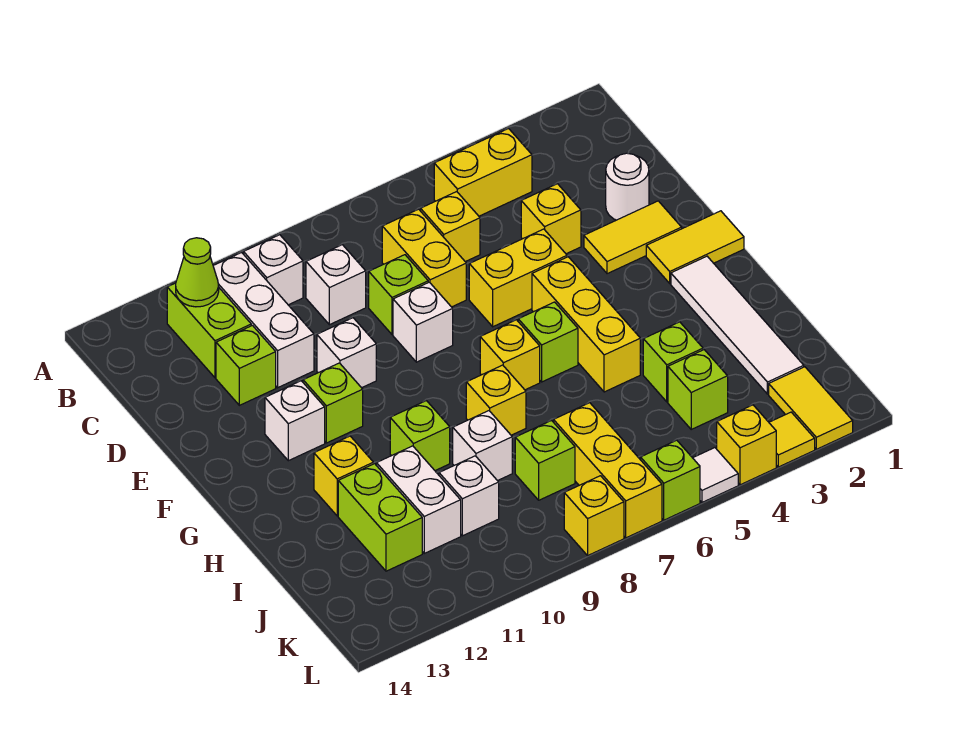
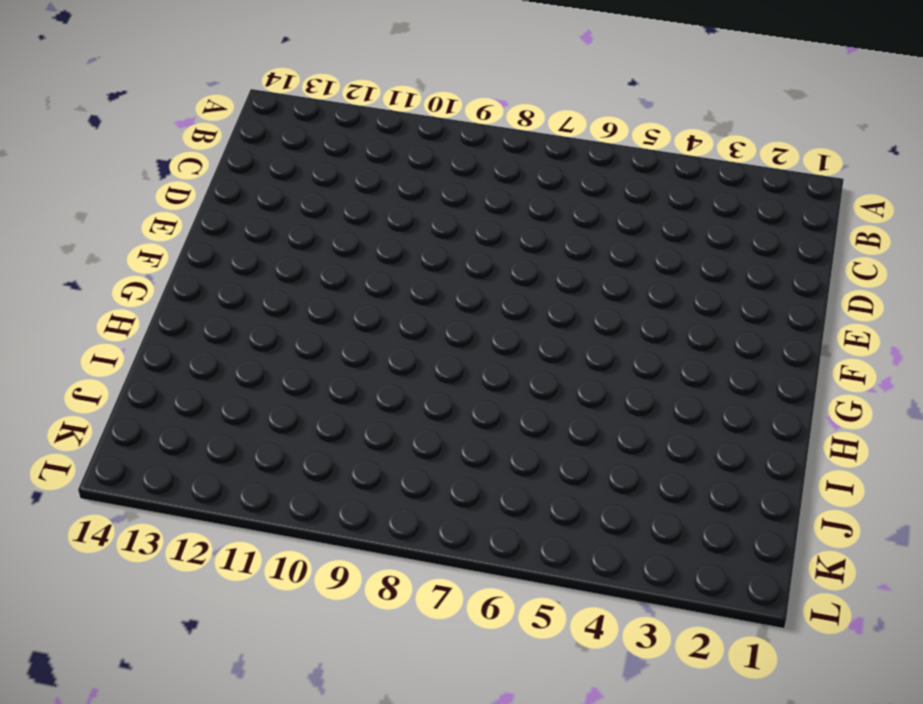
none -> yellow brick B4:B5 level 1
none -> white brick B10 level 1
none -> white brick B11:D11 level 1
none -> lime brick B12:C12 level 1

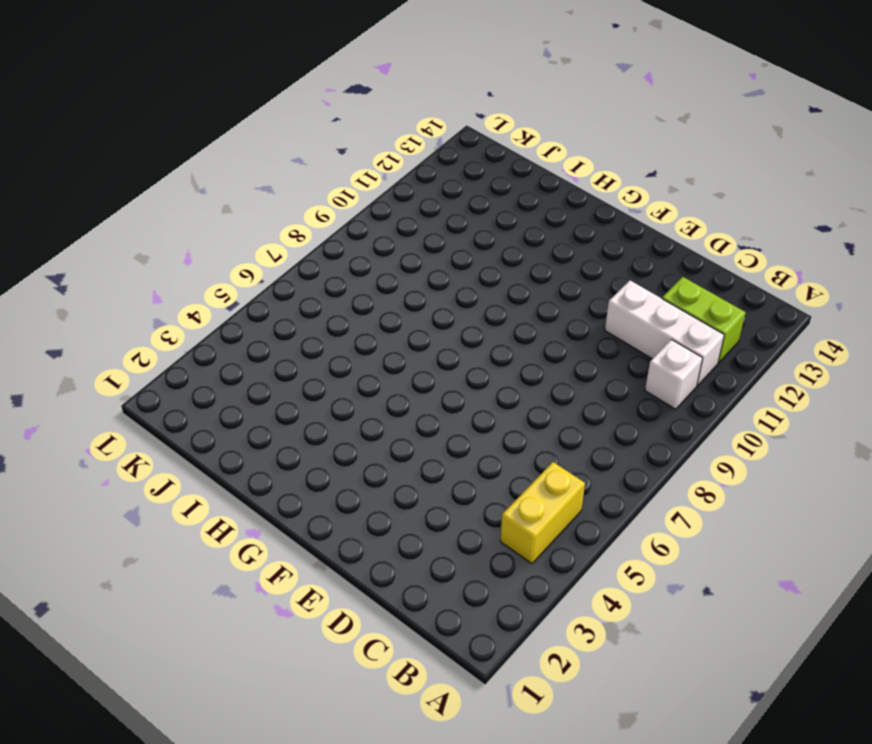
none -> yellow brick C6 level 1
none -> yellow brick C7:D7 level 1
none -> white brick C9 level 1
none -> white round brick D2 level 1

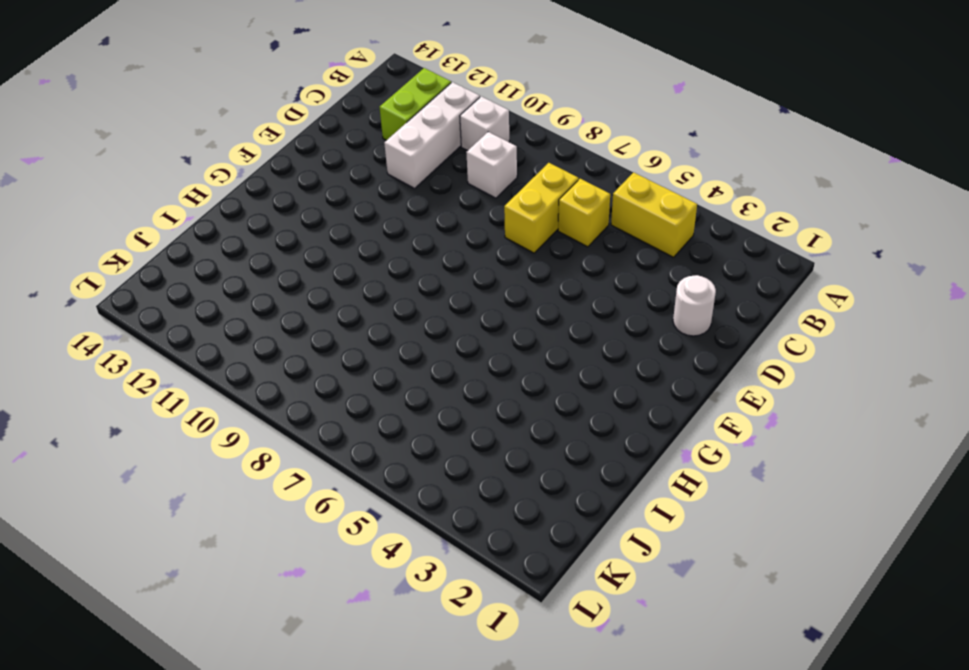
none -> yellow brick D4 level 1
none -> lime brick D8 level 1
none -> lime brick D12 level 1
none -> yellow tile E2:E3 level 1

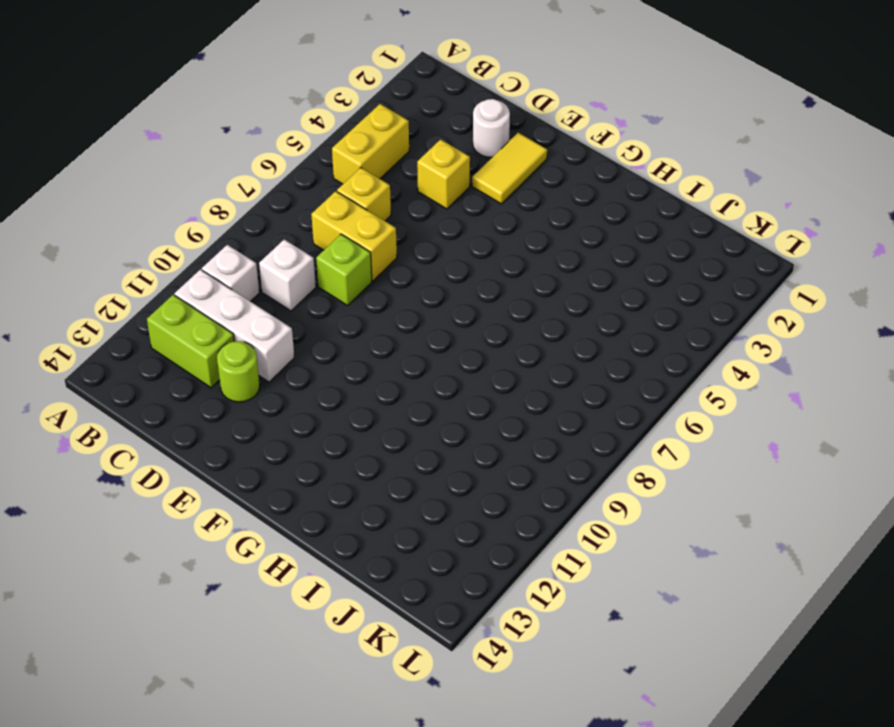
lime round brick D12 level 1 -> lime brick D12 level 1
none -> yellow brick E5:E6 level 1
none -> white brick E8 level 1
none -> white brick E10 level 1
none -> yellow tile F1:F2 level 1

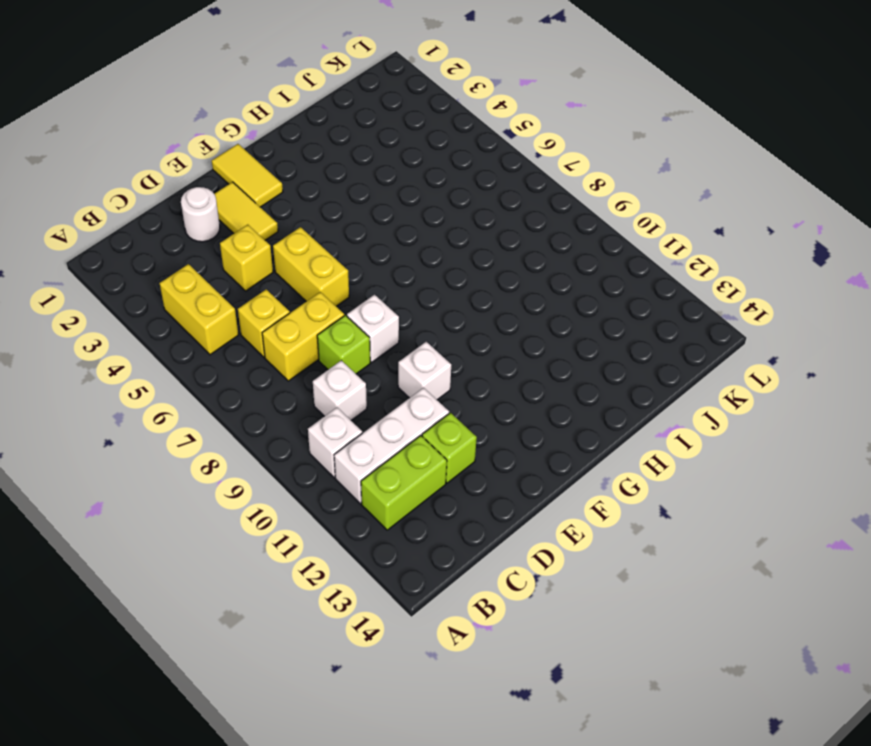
none -> yellow brick F5:H5 level 1
none -> lime brick F11 level 1
none -> white brick F12 level 1
none -> white tile G2:J2 level 1

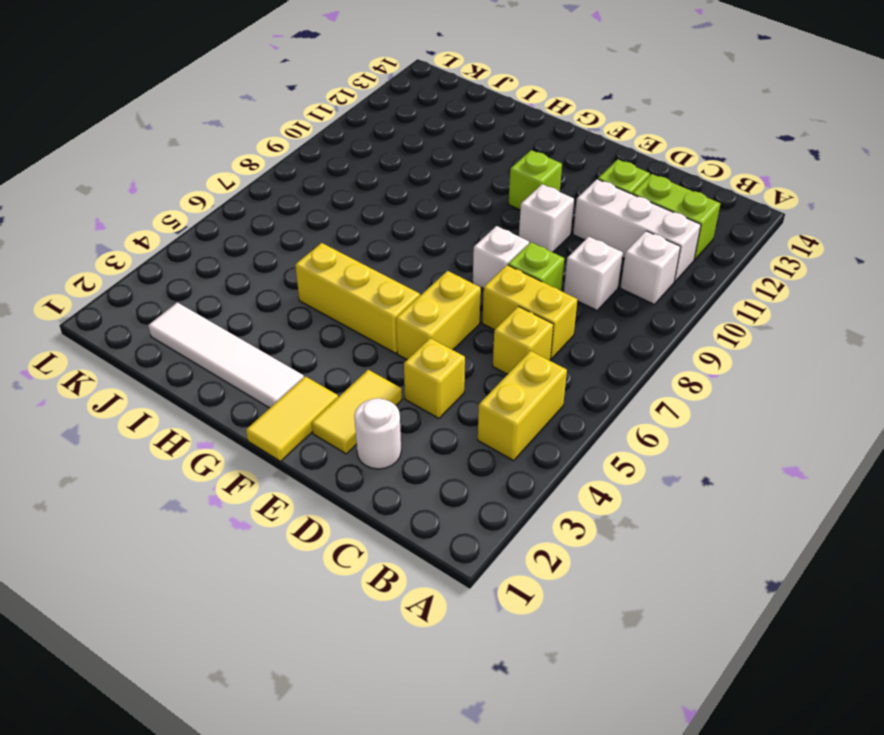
none -> white brick F12 level 1
none -> lime brick G6 level 1
none -> yellow brick G7 level 1
none -> yellow brick H8 level 1

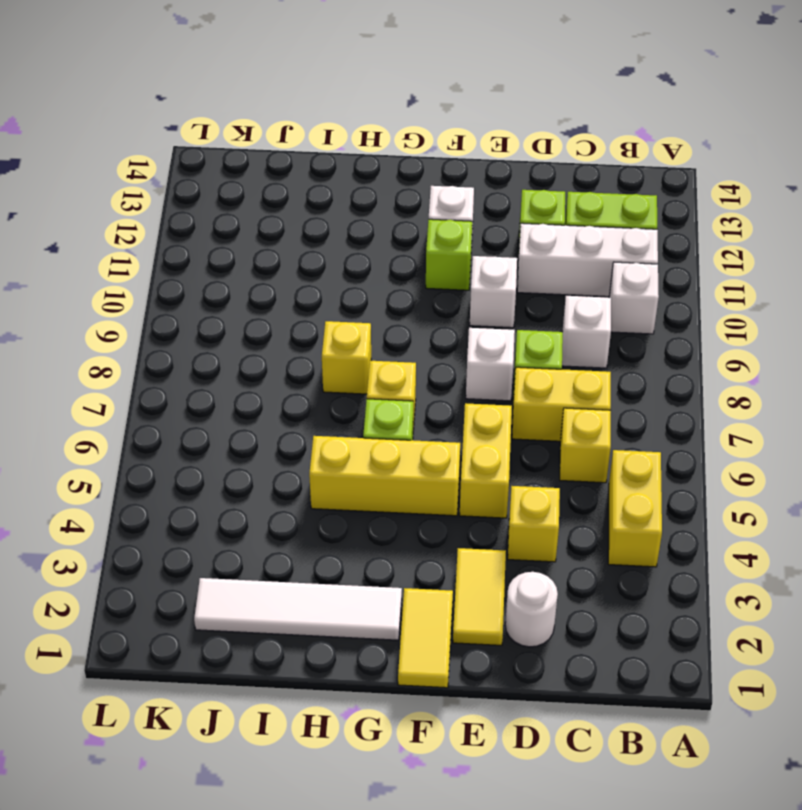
none -> lime brick H10 level 1
none -> yellow brick H12 level 1
none -> lime brick I4 level 1
none -> white brick I9 level 1

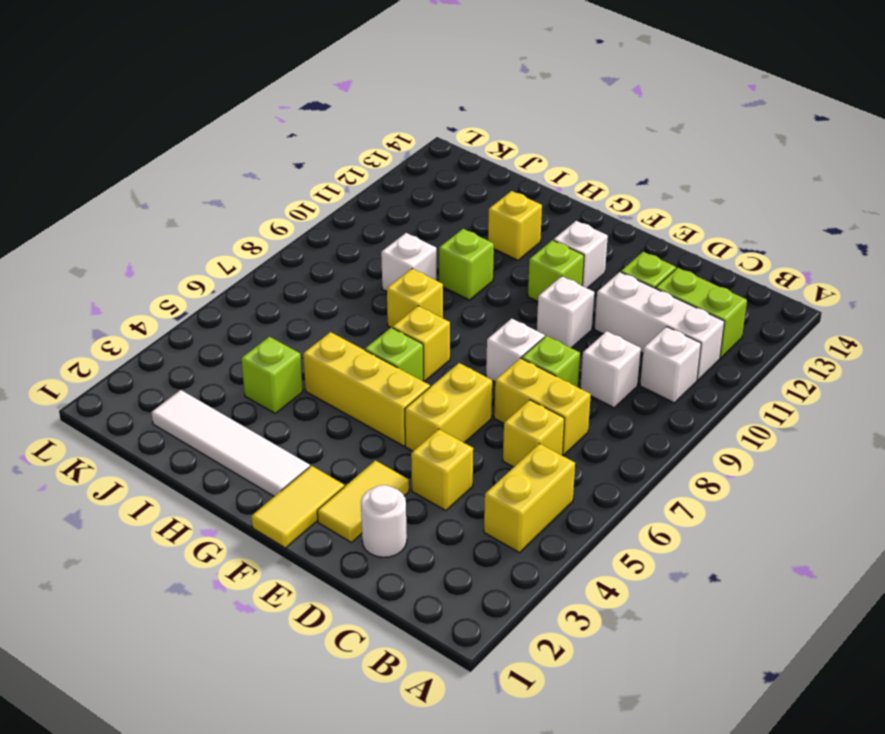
none -> white brick I11:J11 level 1
none -> lime brick I12:J12 level 1
none -> lime brick J4 level 1
none -> yellow brick J7:L7 level 1

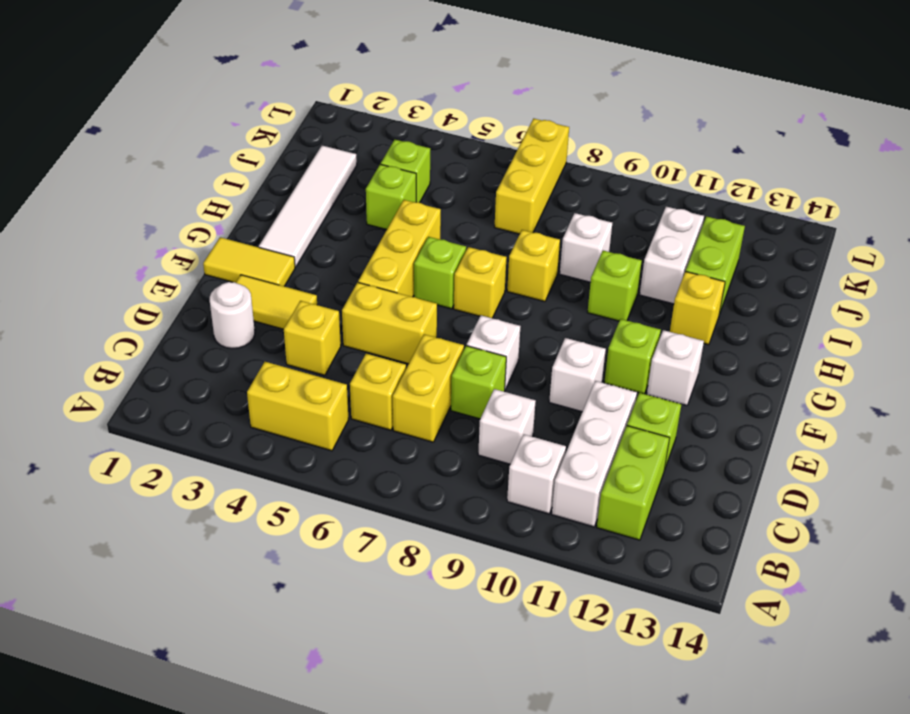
none -> lime brick J8 level 1
none -> white brick J10 level 1
none -> yellow tile K2:L2 level 1
none -> yellow tile L3 level 1

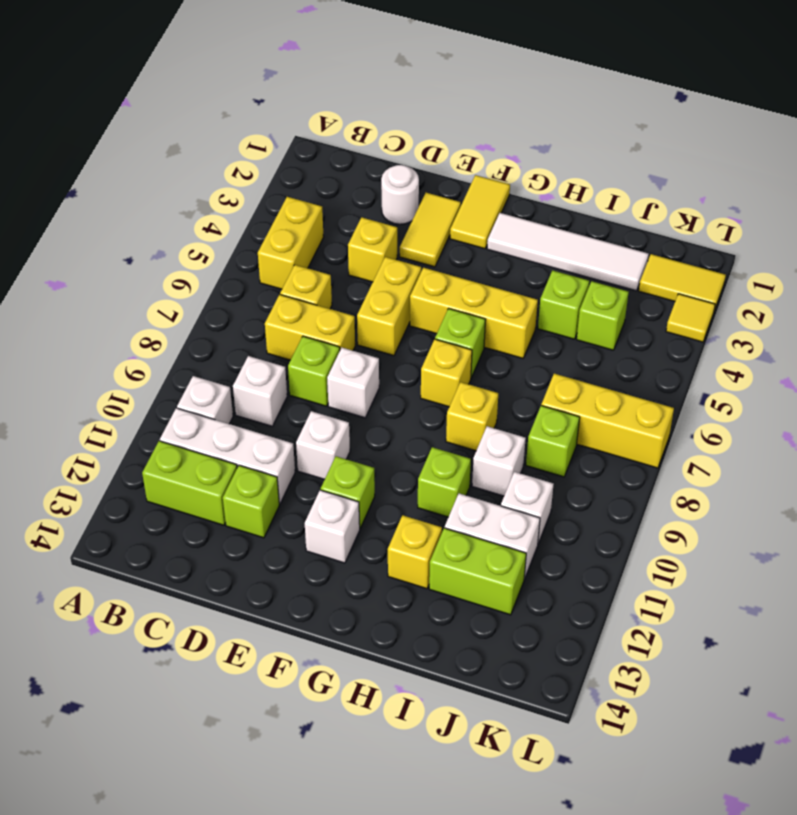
none -> yellow brick L4 level 1
none -> white tile L5 level 1
none -> lime brick L6 level 1
none -> yellow brick L8 level 1

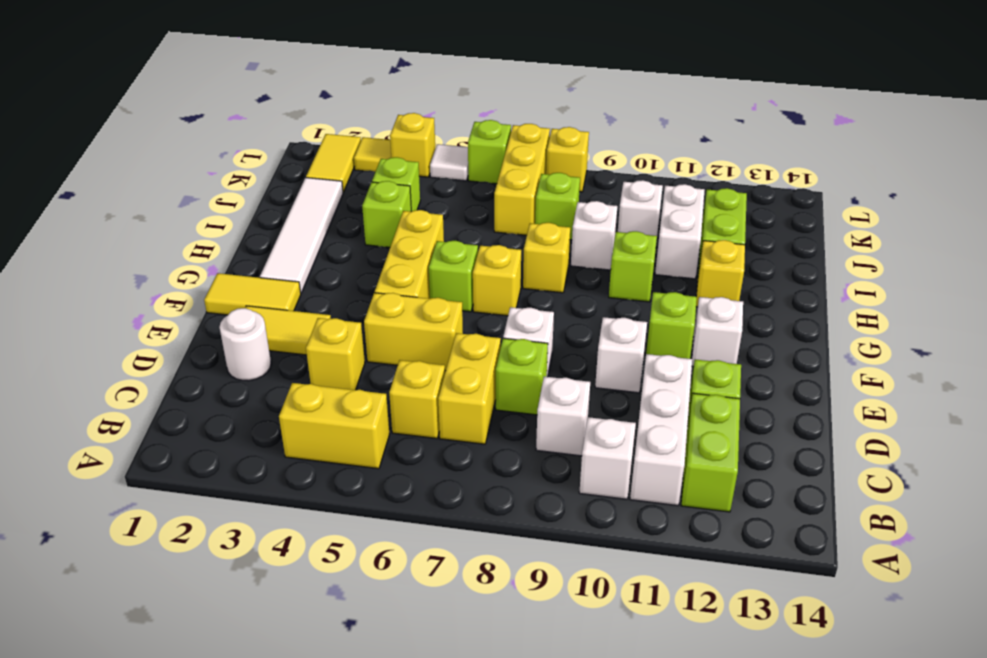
none -> lime cone B12 level 2

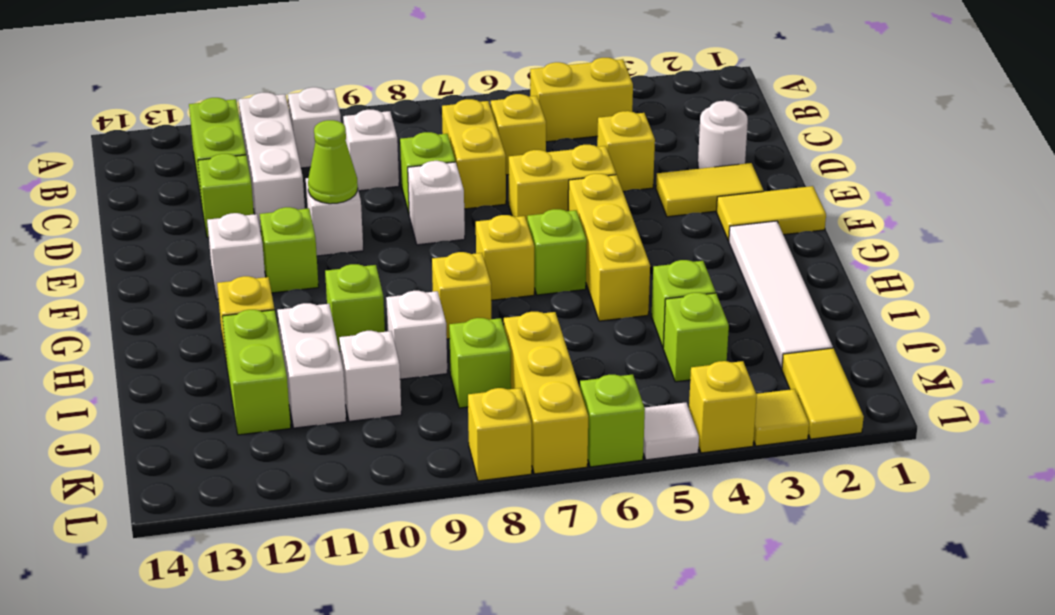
lime cone E10 level 2 -> lime cone B12 level 2

